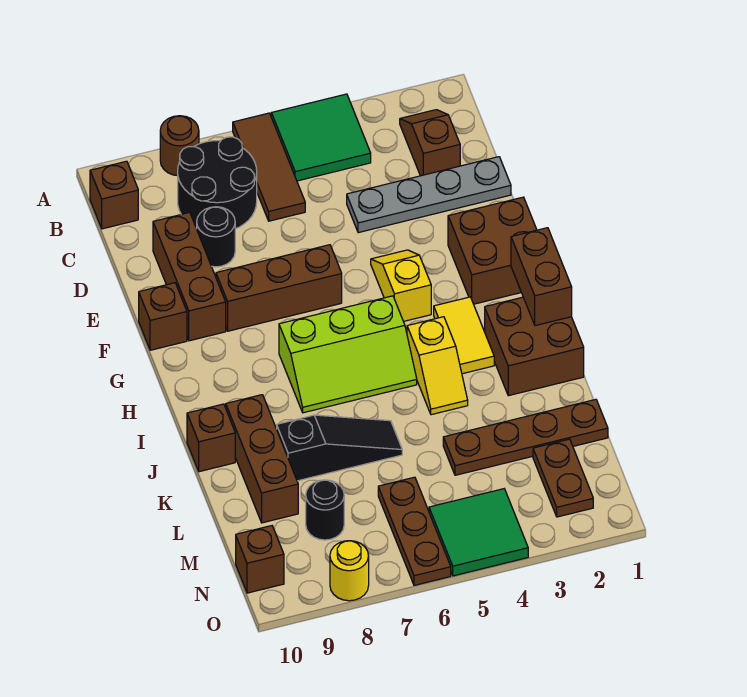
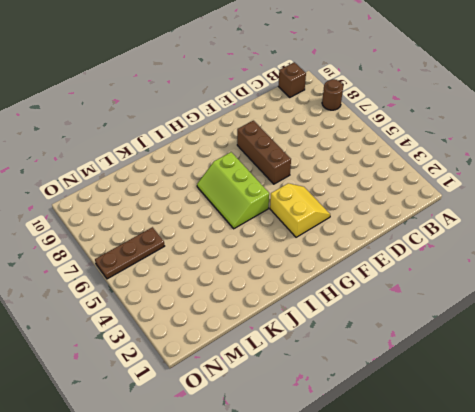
yellow slope F3:G4 level 1 top G -> yellow slope F4:G4 level 1 top G
none -> green tile A4:B5 level 1
none -> brown tile A6:C6 level 1
none -> brown slope B2:C2 level 1 top C

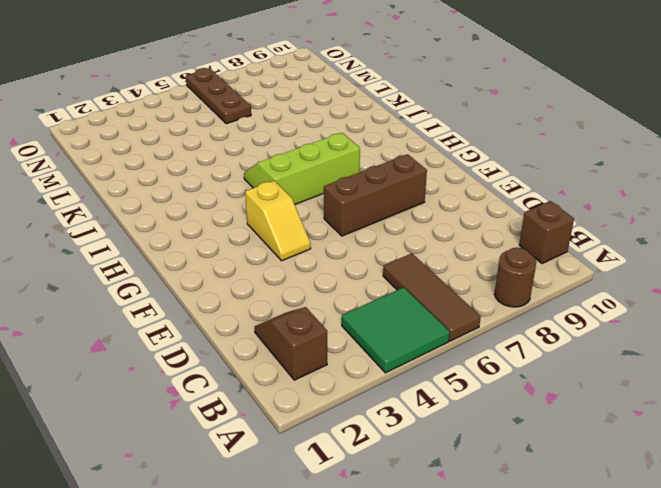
brown slope B2:C2 level 1 top B -> brown slope B2:C2 level 1 top C
none -> black round brick B7:C8 level 1
none -> grey plate D1:D4 level 1
none -> black round brick D8 level 1

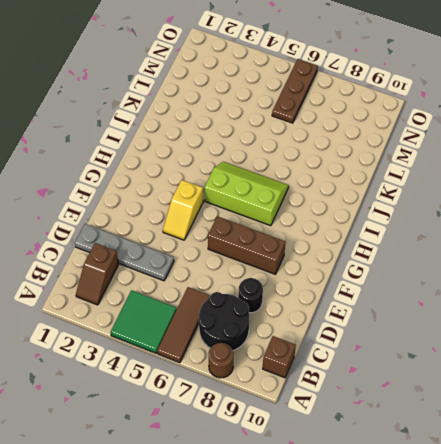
none -> brown brick D9:F9 level 1
none -> brown brick F1:G2 level 1
none -> brown brick F10 level 1

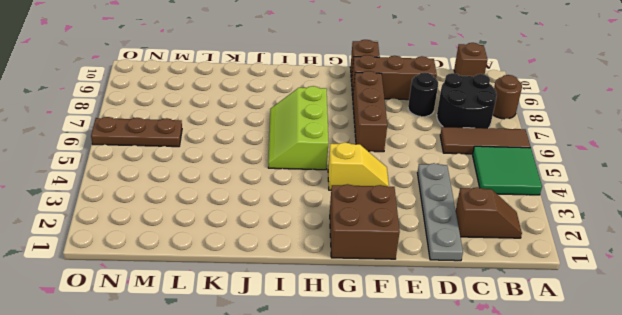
none -> yellow tile H3:I3 level 1
none -> brown brick I1:J2 level 1
none -> yellow slope I4:J4 level 1 top I

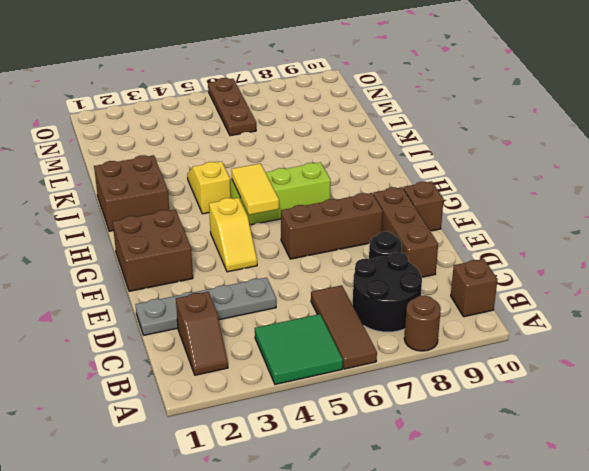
yellow tile G5:H5 level 2 -> yellow tile H3:I3 level 1
none -> brown brick J9:L9 level 1
none -> brown brick J10 level 1
none -> black slope K6:K8 level 1 top 8

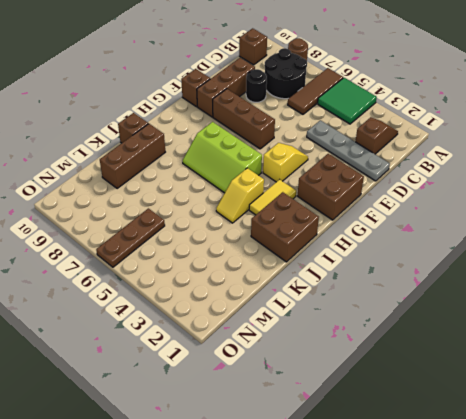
none -> black slope K6:K8 level 1 top 8
none -> brown plate L1:L4 level 1
none -> brown plate M2:N2 level 1

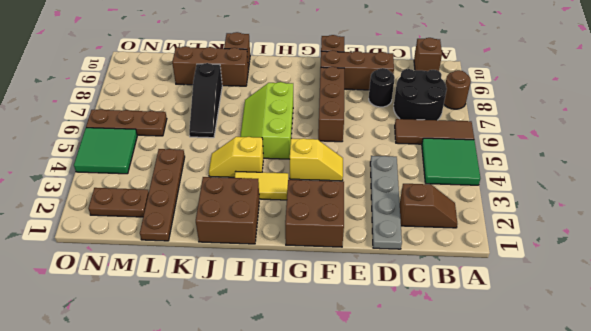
none -> black round brick M8 level 1
none -> brown brick N10 level 1
none -> yellow round brick O8 level 1

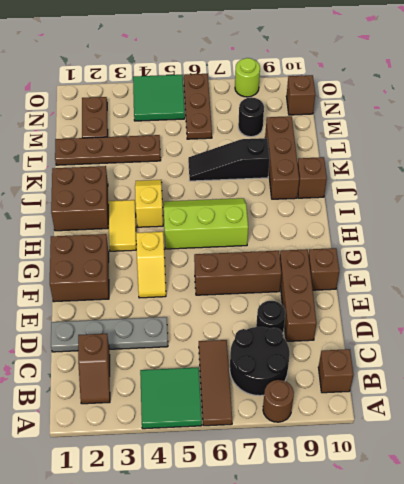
lime round brick O8 level 1 -> yellow round brick O8 level 1
none -> brown brick H1:I1 level 2

